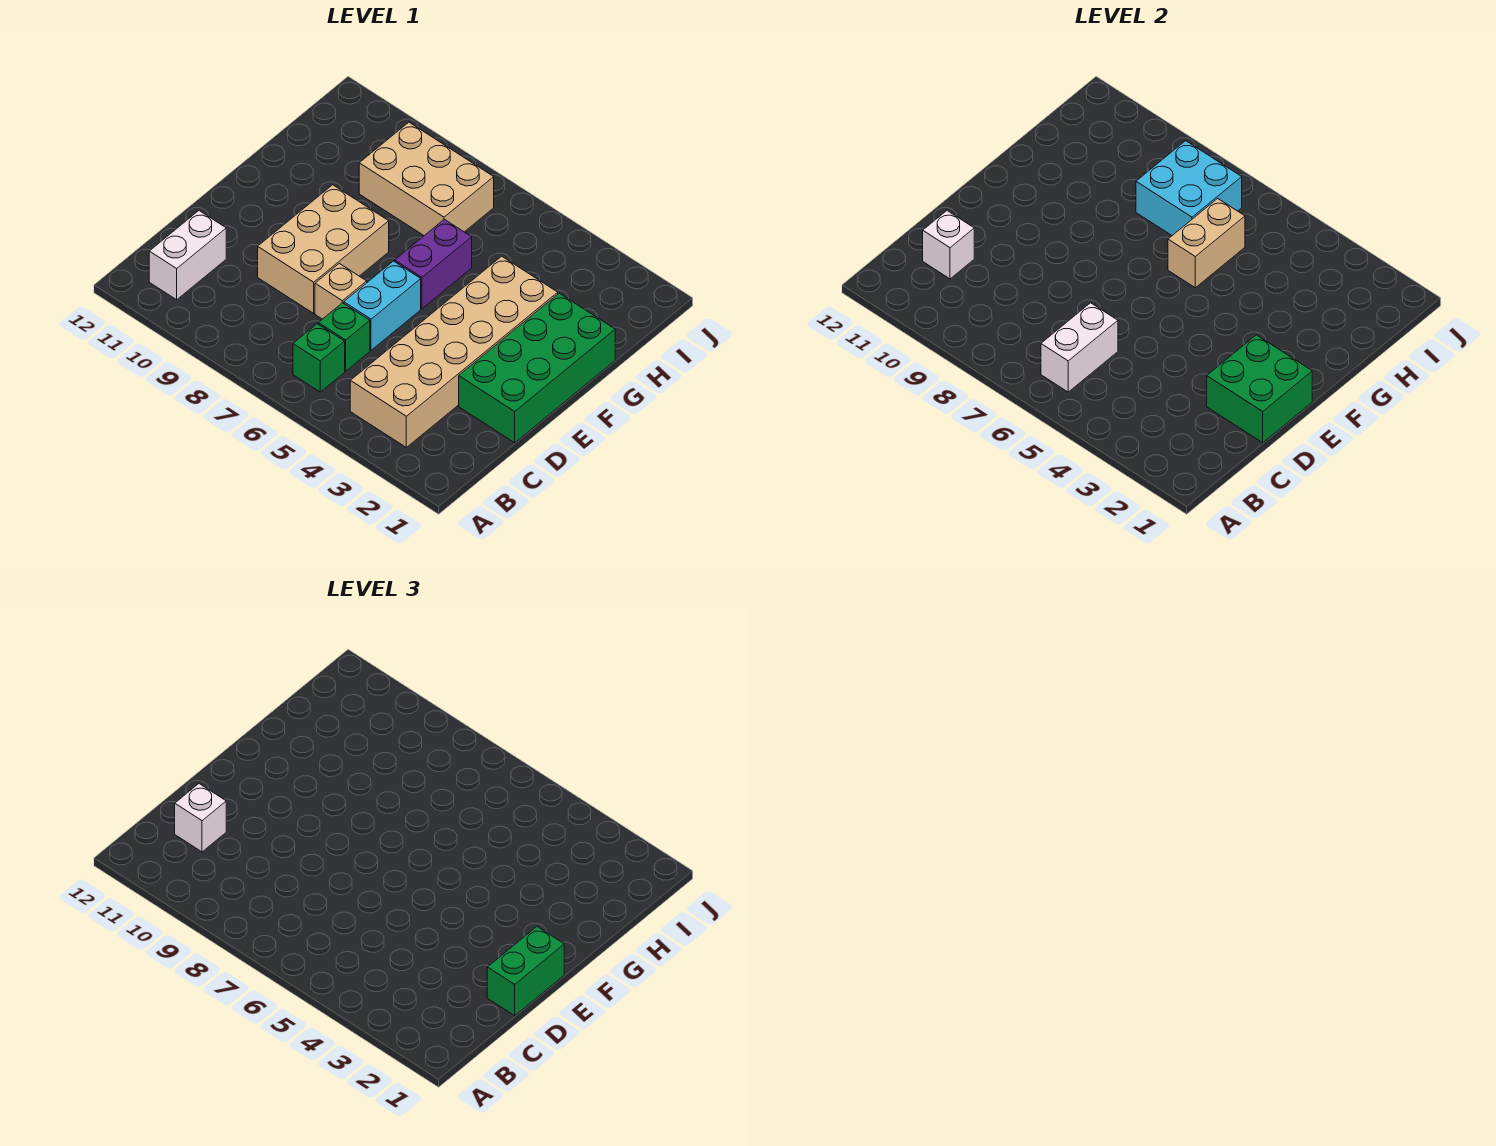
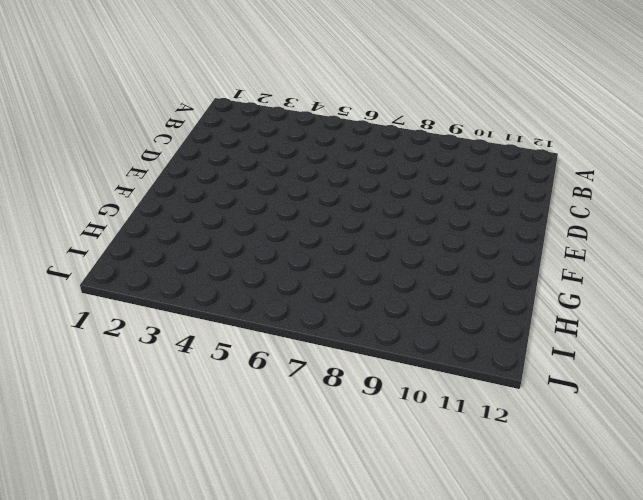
none -> tan brick B3:G4 level 1
none -> green brick B6 level 1
none -> white brick B11:C11 level 1

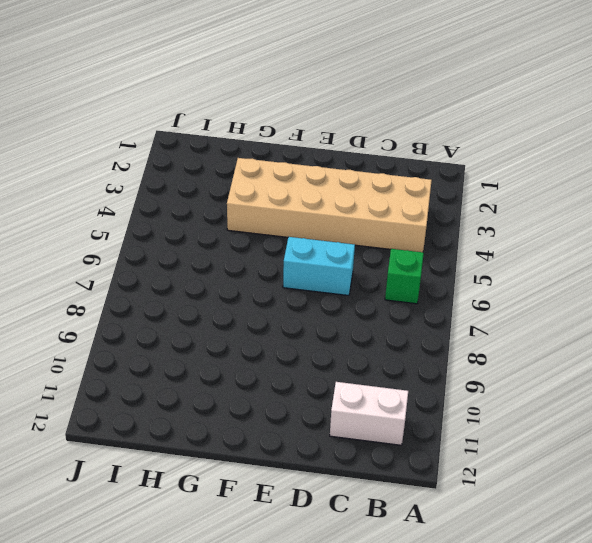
none -> green brick C6 level 1
none -> green brick D1:G2 level 1
none -> tan brick D7 level 1

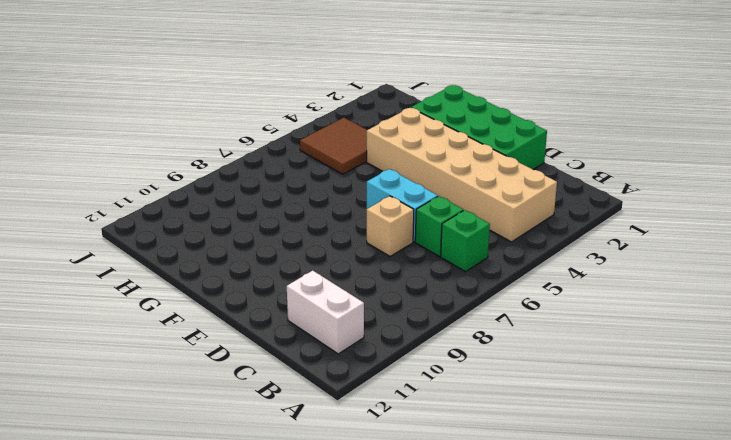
brown tile H4:I5 level 1 -> none
none -> tan brick D8:F9 level 1
none -> purple brick F6:G6 level 1
none -> tan brick H7:I9 level 1

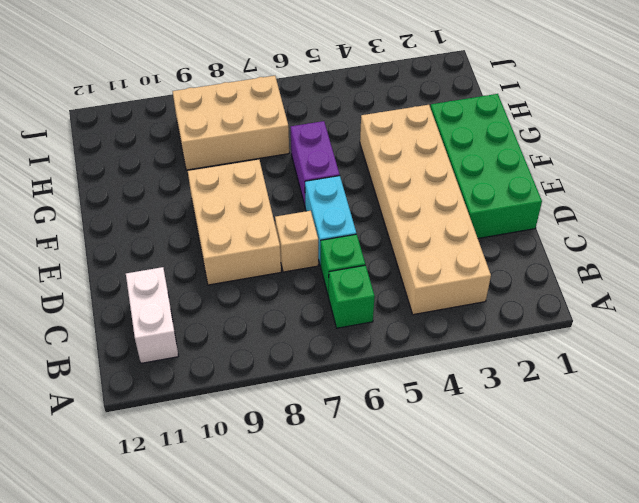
none -> white brick B6:C6 level 2
none -> white brick C11 level 2
none -> green brick D1:E2 level 2

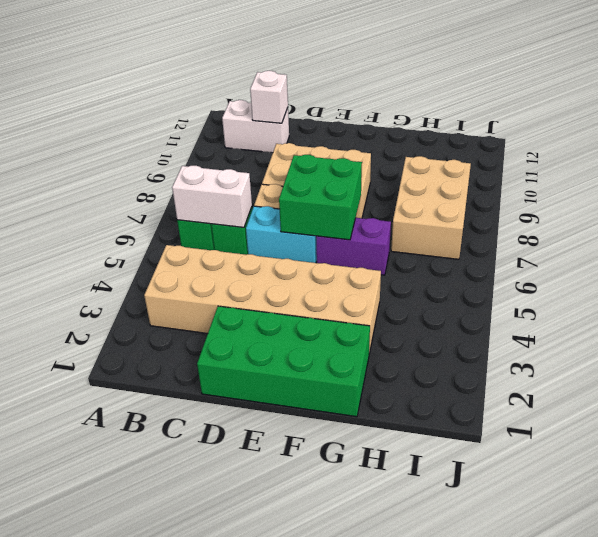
green brick E6:F7 level 2 -> green brick D1:E2 level 2
none -> tan brick G6:H6 level 2
none -> cyan brick H7:I8 level 2
none -> white brick C11 level 3

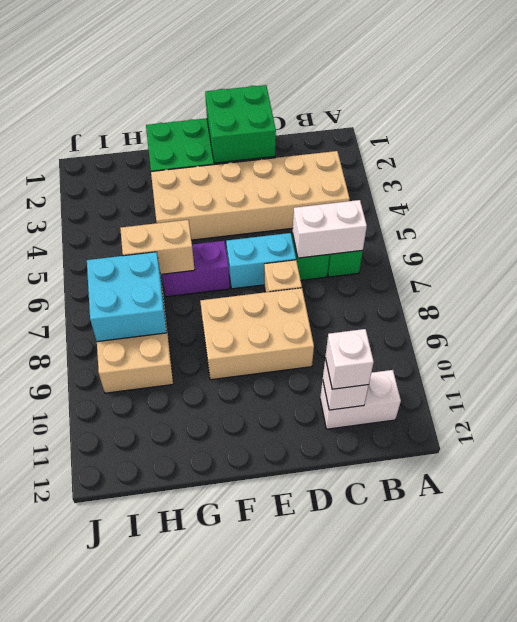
none -> green brick D1:E1 level 3

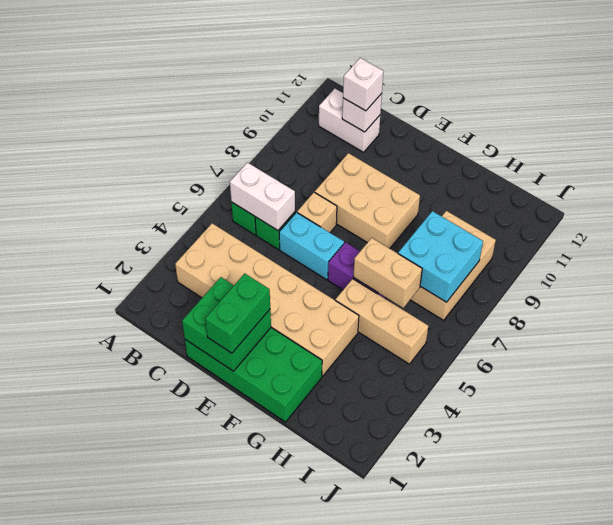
green brick E1:E2 level 3 -> green brick D1:E1 level 3
tan brick G5:I5 level 1 -> none

